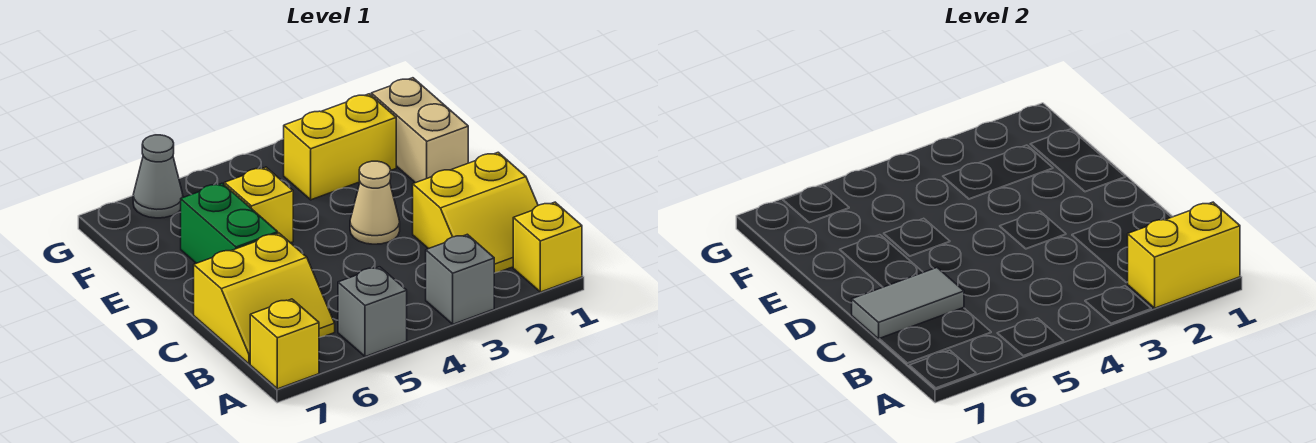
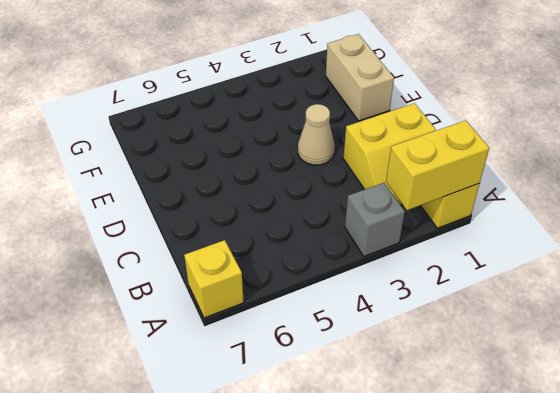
none -> grey brick A5 level 1
none -> yellow slope B6:C7 level 1 top C
none -> green brick D6:E6 level 1

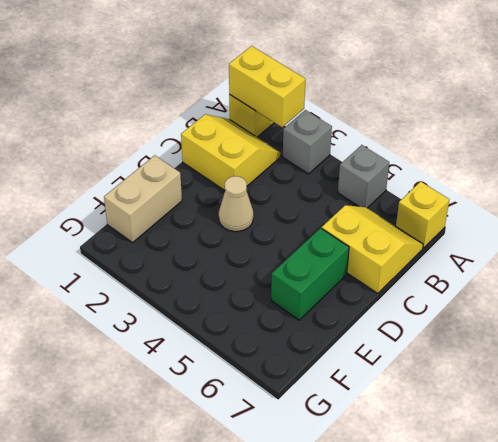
none -> yellow brick E5 level 1
none -> yellow brick F2:F3 level 1
none -> grey cone G6 level 1

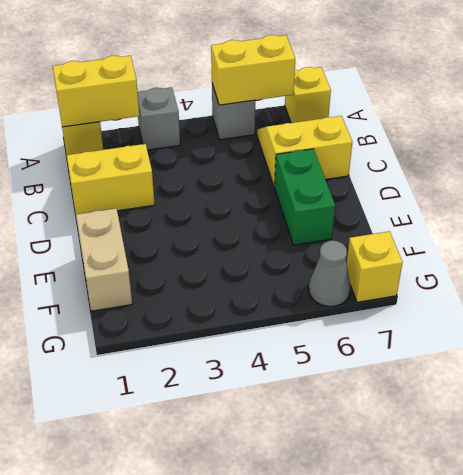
yellow brick A5:A6 level 2 -> yellow brick F2:F3 level 1
yellow brick G7 level 1 -> yellow brick E5 level 1
none -> tan cone D3 level 1
none -> grey tile C6:C7 level 2

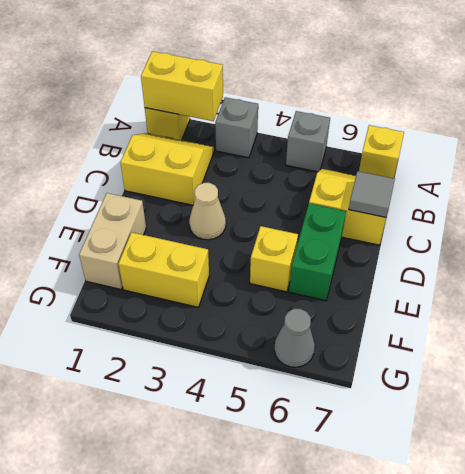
grey tile C7 level 2 -> grey tile C6:C7 level 2

